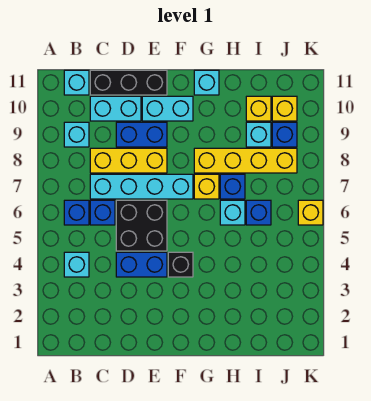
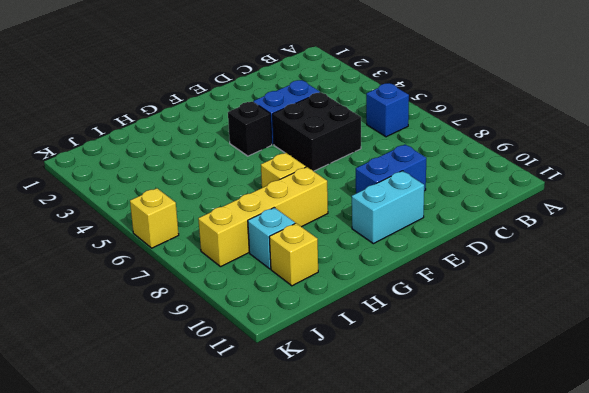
none -> cyan brick B4 level 1
none -> cyan brick B9 level 1
none -> cyan brick B11 level 1

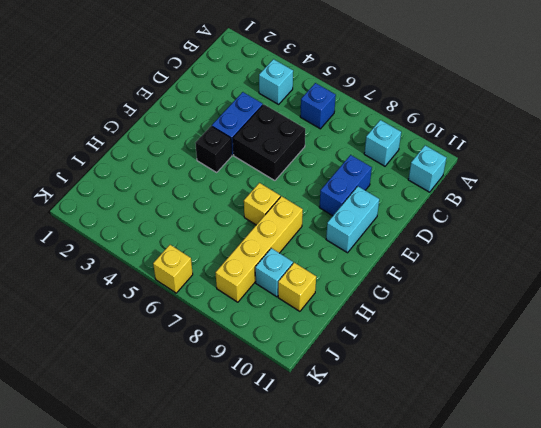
none -> blue brick C6 level 1
none -> cyan brick C7:F7 level 1
none -> yellow brick C8:E8 level 1

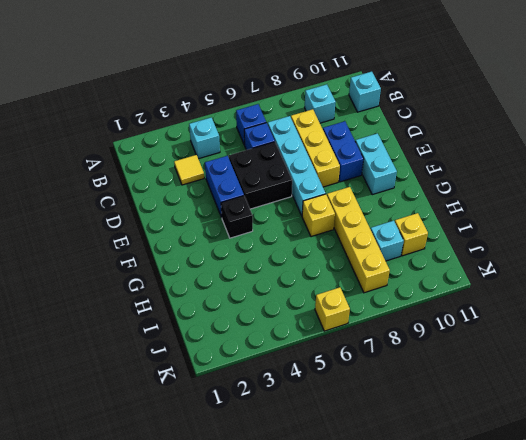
yellow tile C3 level 1 -> none
none -> cyan brick C10:D10 level 1
none -> black brick C11:E11 level 1
none -> cyan brick G11 level 1

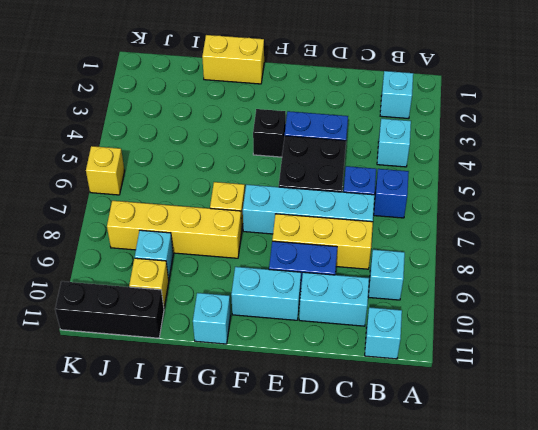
cyan brick B2 level 1 -> cyan brick H6 level 1
yellow brick G1:H1 level 1 -> none
black brick I11:K11 level 1 -> black brick C11:E11 level 1
none -> blue brick H7 level 1
none -> blue brick I6 level 1
none -> blue brick J9 level 1

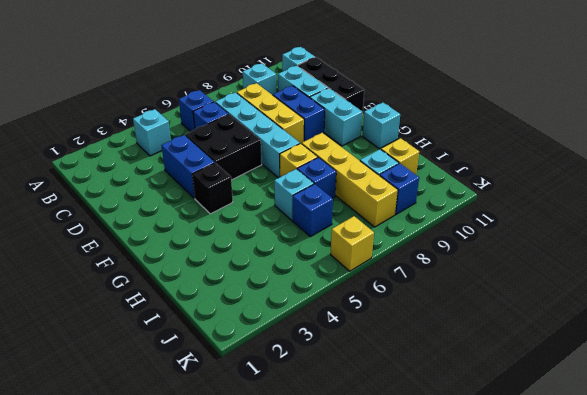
none -> yellow brick J10 level 1

